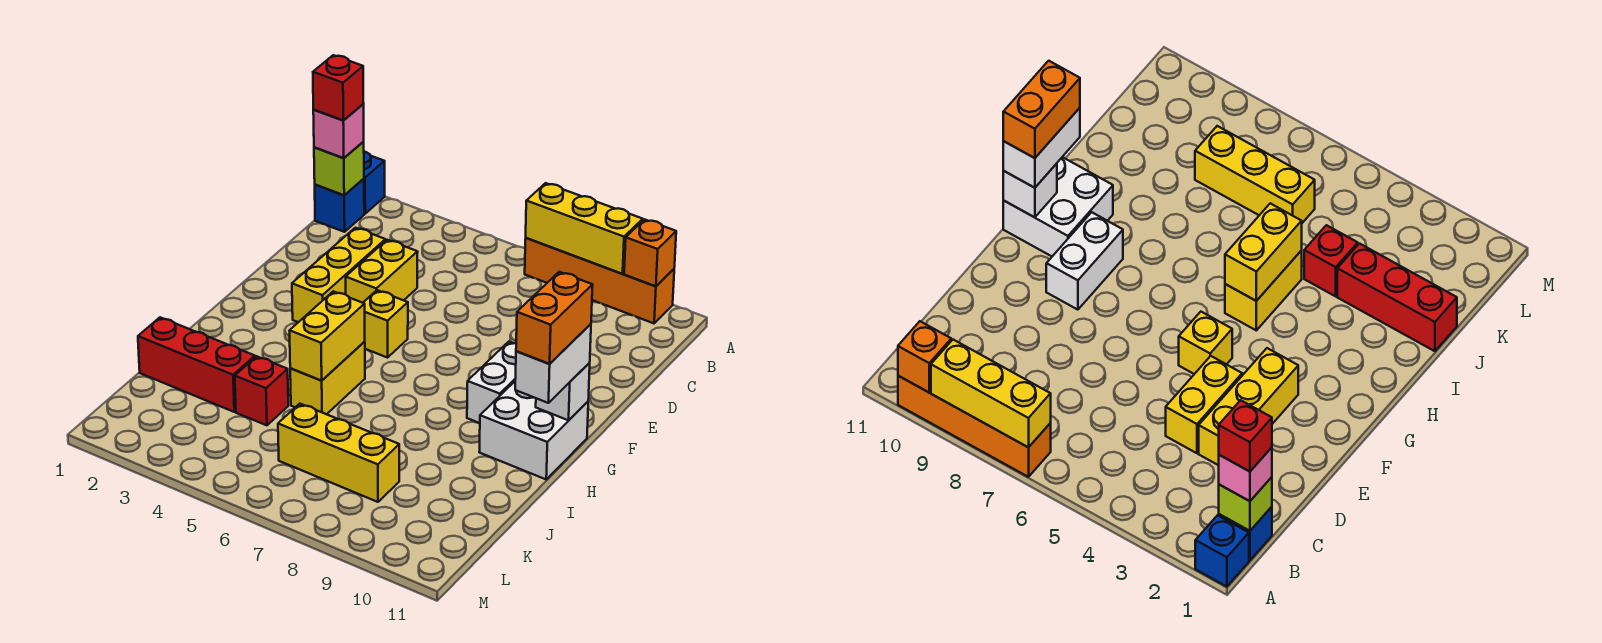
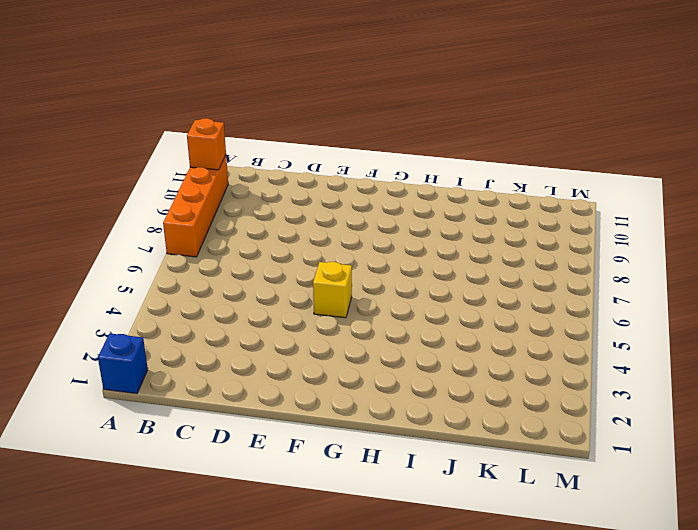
none -> blue brick B1 level 1
none -> yellow brick D3:F3 level 1
none -> yellow brick D4:E4 level 1

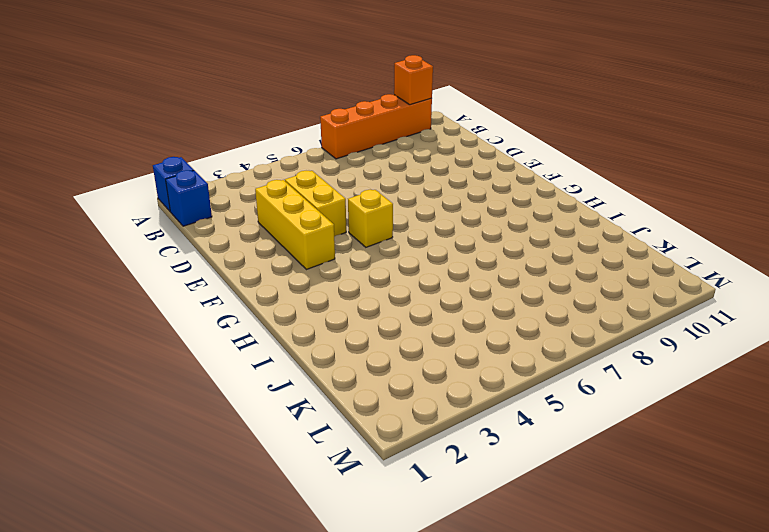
none -> white brick F9:G9 level 1
none -> white brick G10:H11 level 1
none -> yellow brick H5:I5 level 1

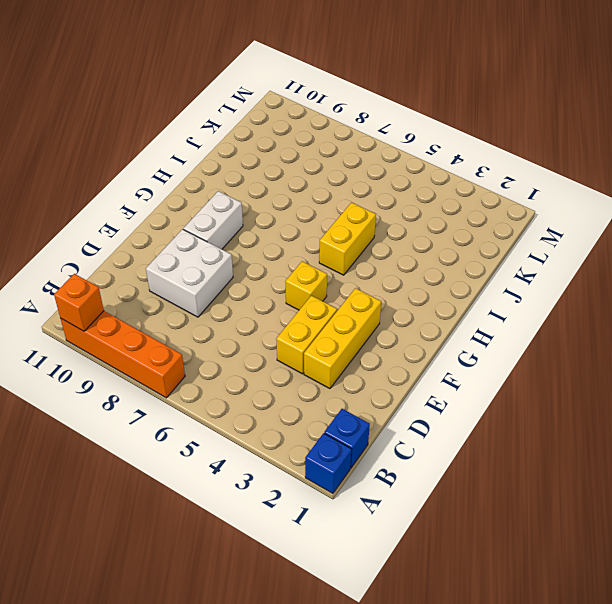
white brick D8:E9 level 1 -> white brick G10:H11 level 1
none -> red brick J1:J3 level 1
none -> red brick J4 level 1
none -> yellow brick K6:K8 level 1

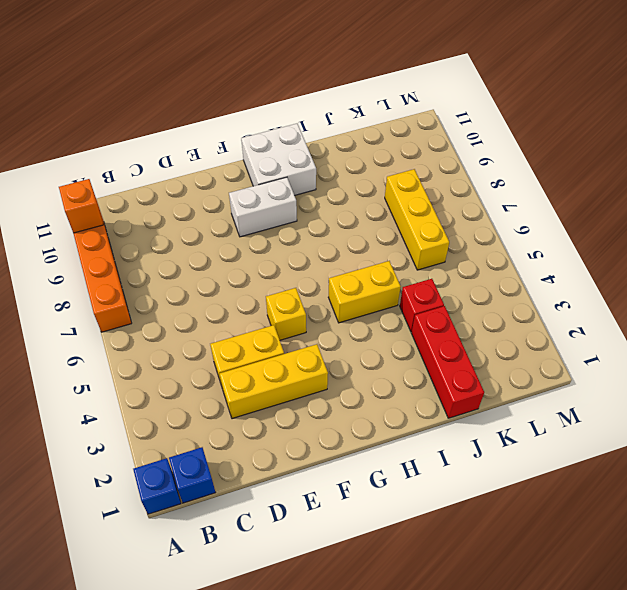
none -> yellow brick A7:A9 level 2
none -> lime brick B1 level 2
none -> white brick G11 level 2

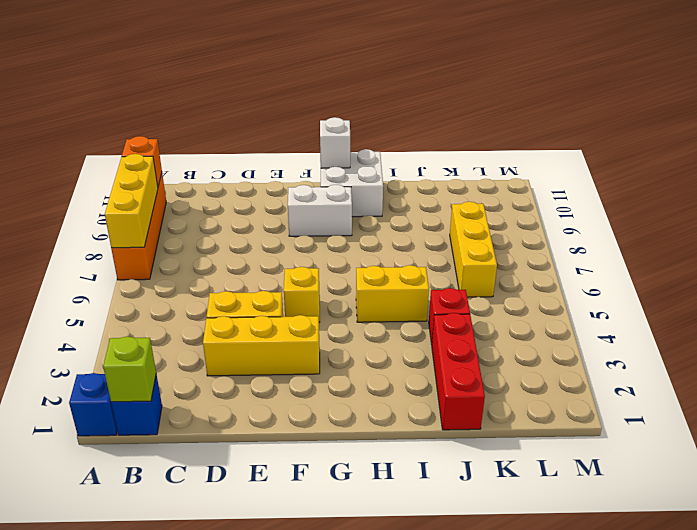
none -> yellow brick H5:I5 level 2
none -> pink brick B1 level 3
none -> white brick G11:H11 level 3

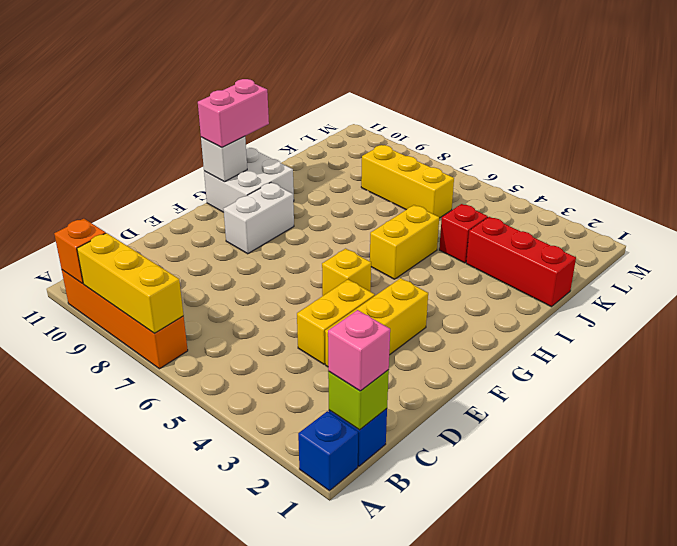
pink brick G11:H11 level 3 -> white brick G11:H11 level 3
none -> yellow brick H5:I5 level 2
none -> red brick B1 level 4
none -> orange brick G11:H11 level 4

